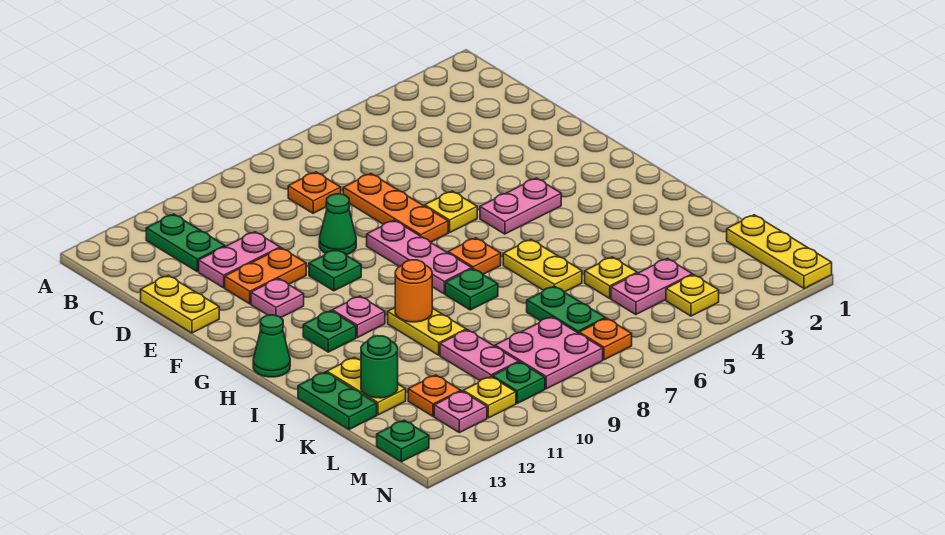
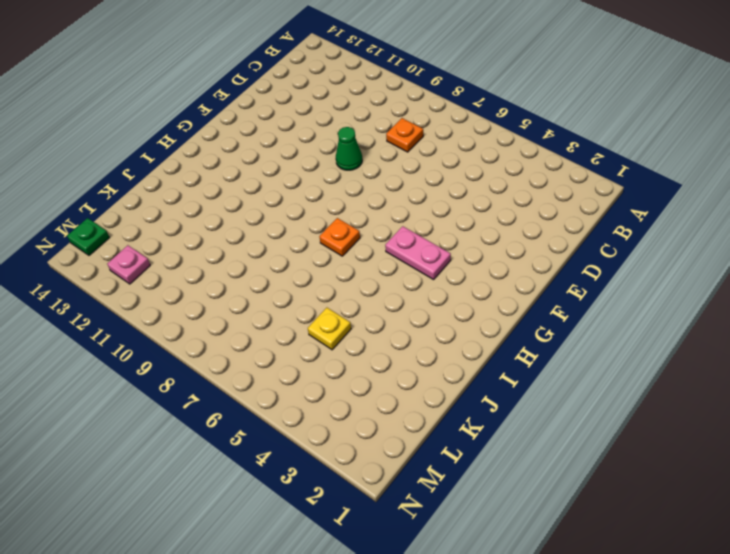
none -> green plate B12:C12 level 1
none -> orange plate D7:F7 level 1
none -> pink plate D11:D12 level 1
none -> yellow plate D14:E14 level 1

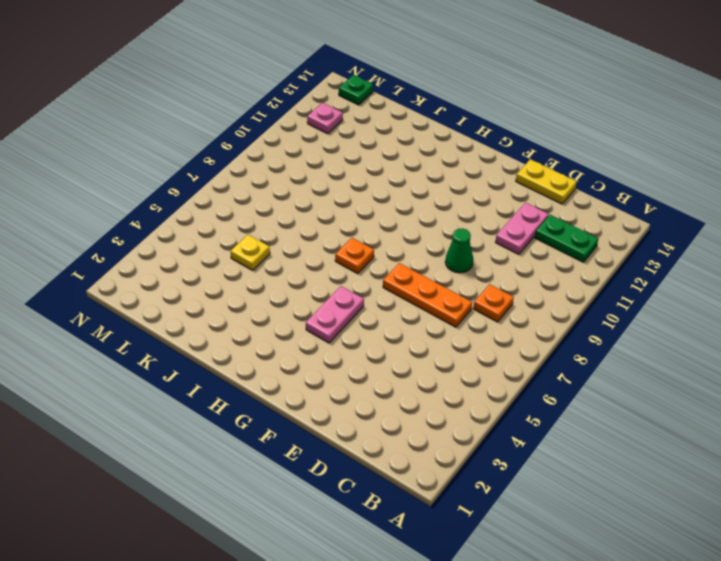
none -> orange plate E11:E12 level 1
none -> yellow plate F6 level 1
none -> pink plate F8:H8 level 1
none -> green plate F10 level 1

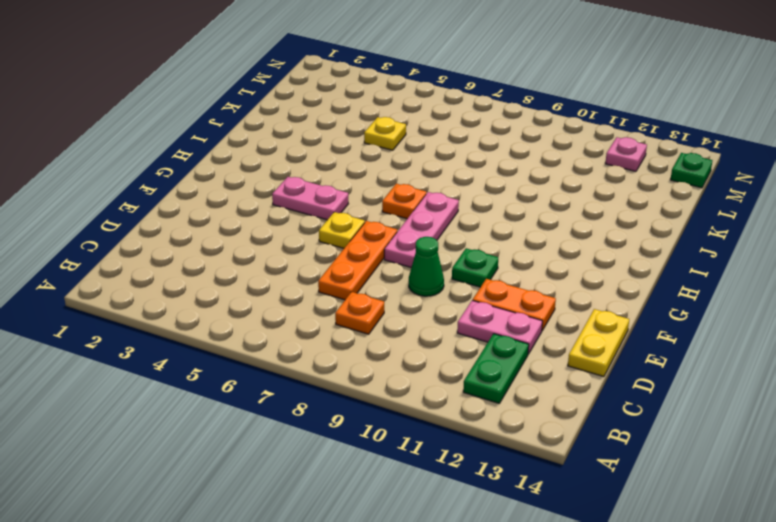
none -> pink plate F12 level 1
none -> pink plate H11 level 1
none -> green plate H12 level 1
none -> green cone H14 level 1

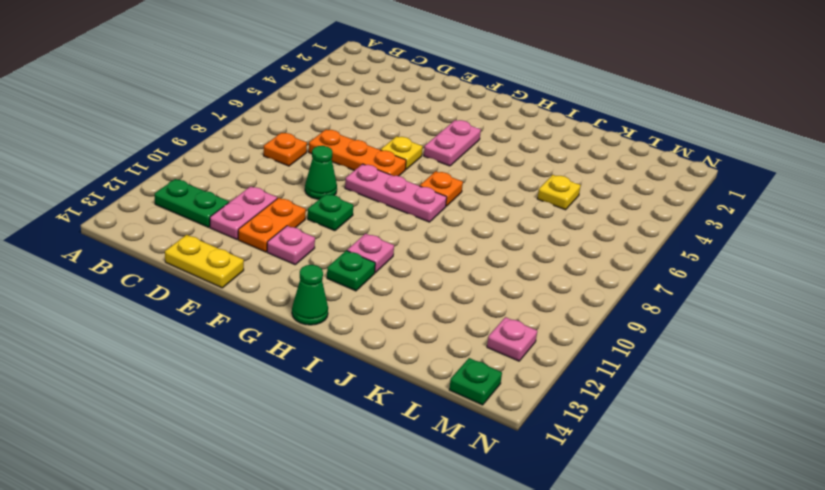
none -> yellow plate I6:J6 level 1
none -> green plate I8 level 1
none -> yellow plate I10:J10 level 1
none -> yellow plate J13:K13 level 1

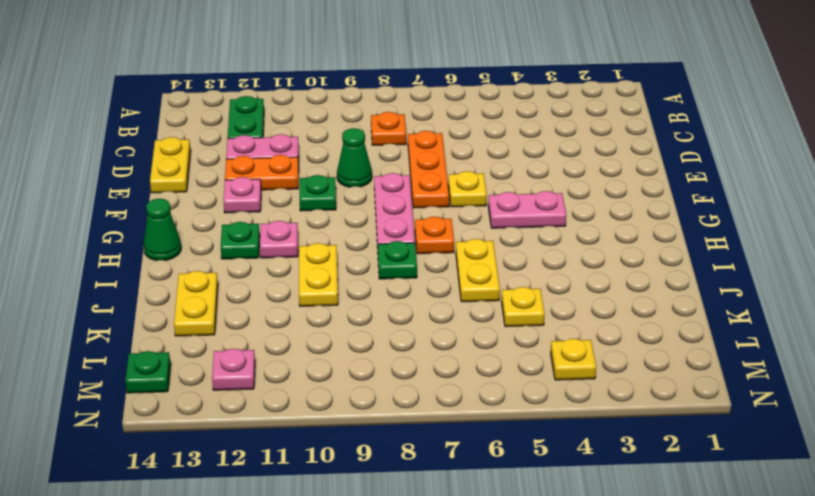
none -> green plate J14:K14 level 1
none -> green plate K7:L7 level 1
none -> pink plate K10:L10 level 1
none -> yellow plate L1:N1 level 1

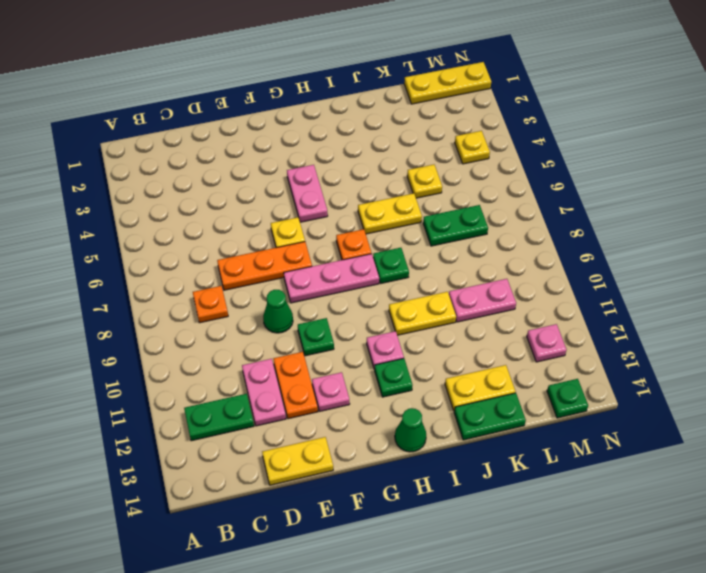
none -> pink plate L4:L5 level 1
none -> pink plate L8:M9 level 1
none -> orange plate L12 level 1
none -> orange plate M7 level 1

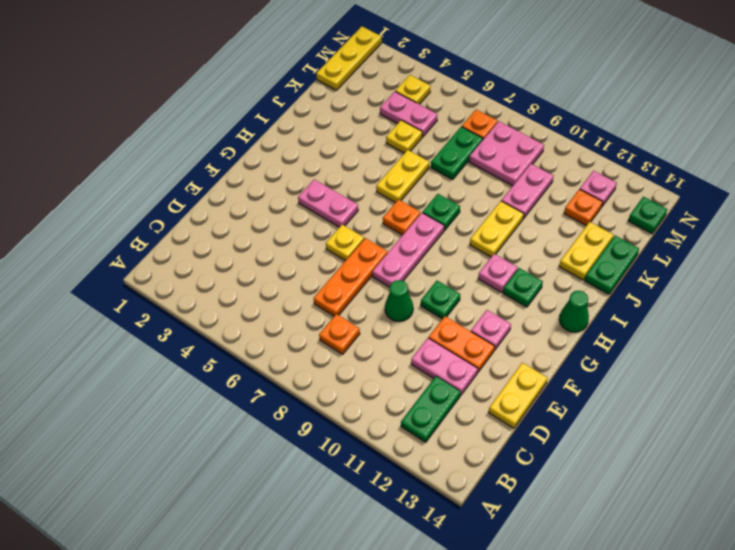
none -> green plate M10 level 1
none -> yellow plate M11 level 1
none -> orange round brick I10 level 2
none -> green round brick K13 level 2

